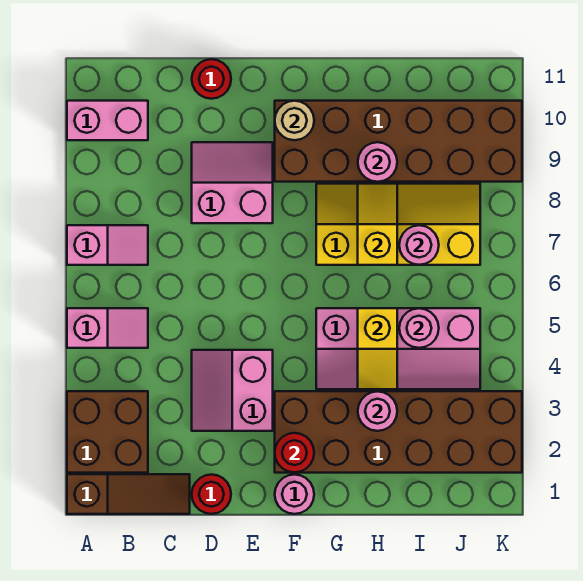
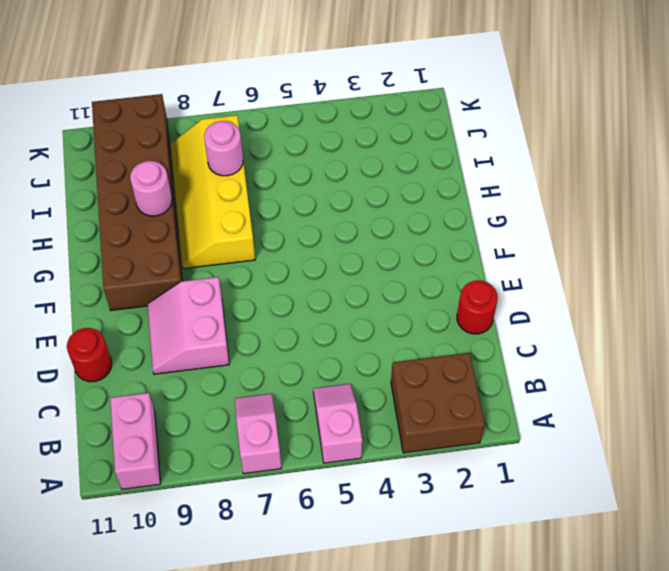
none -> brown slope A1:C1 level 1 top A
none -> pink slope D3:E4 level 1 top E
none -> pink round brick F1 level 1

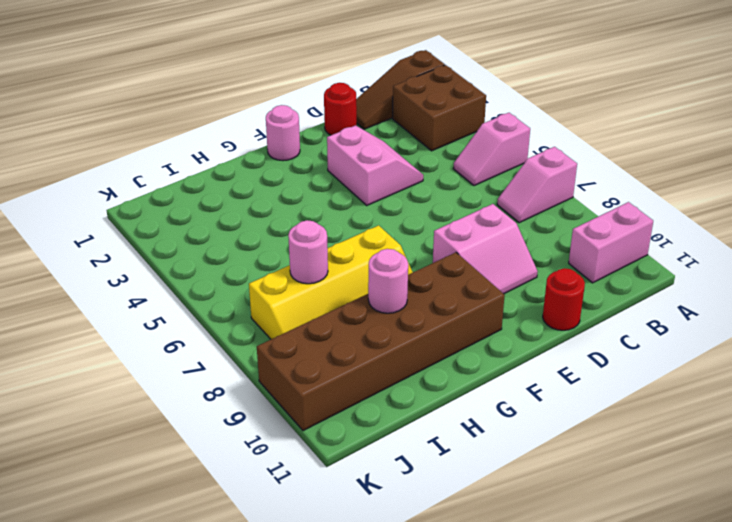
none -> brown brick F2:K3 level 1
none -> pink slope G4:J5 level 1 top 5
none -> red round brick F2 level 2

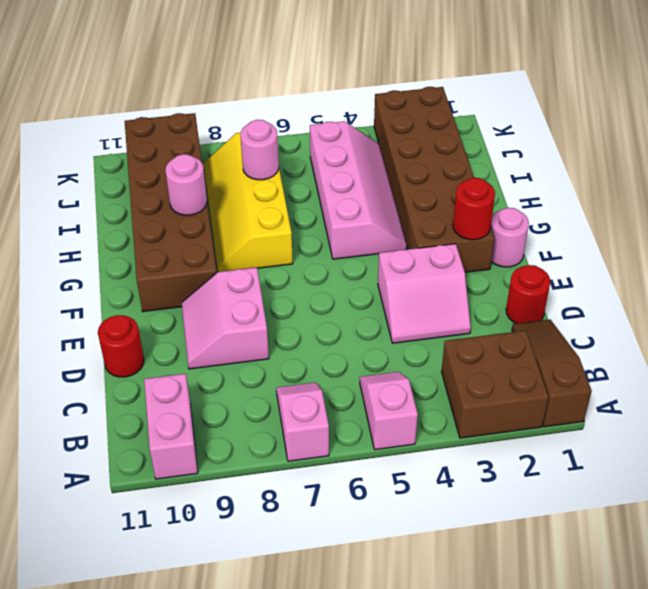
none -> tan round brick F10 level 2
none -> pink round brick H3 level 2
none -> yellow slope H4:H5 level 2 top 5

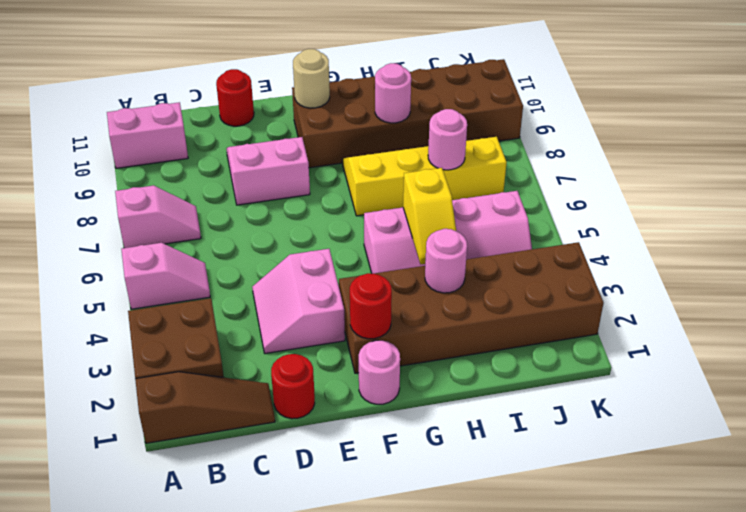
none -> yellow slope H7:H8 level 2 top 7
none -> pink round brick I5 level 2

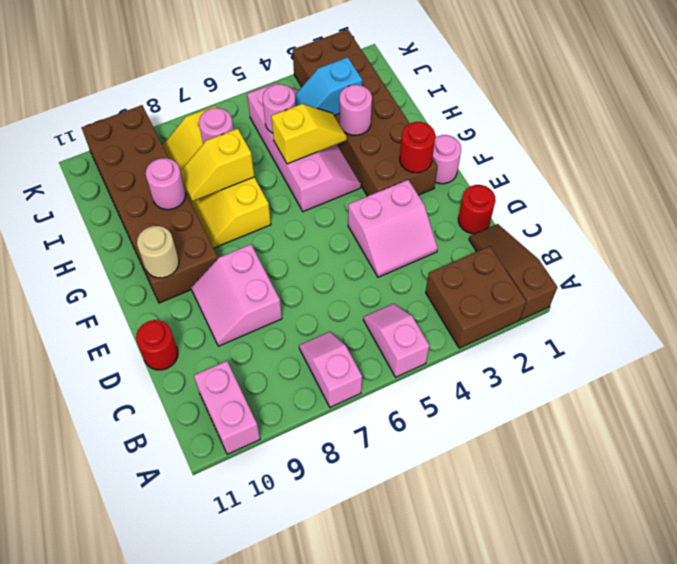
cyan slope I3:I4 level 2 top 3 -> none

